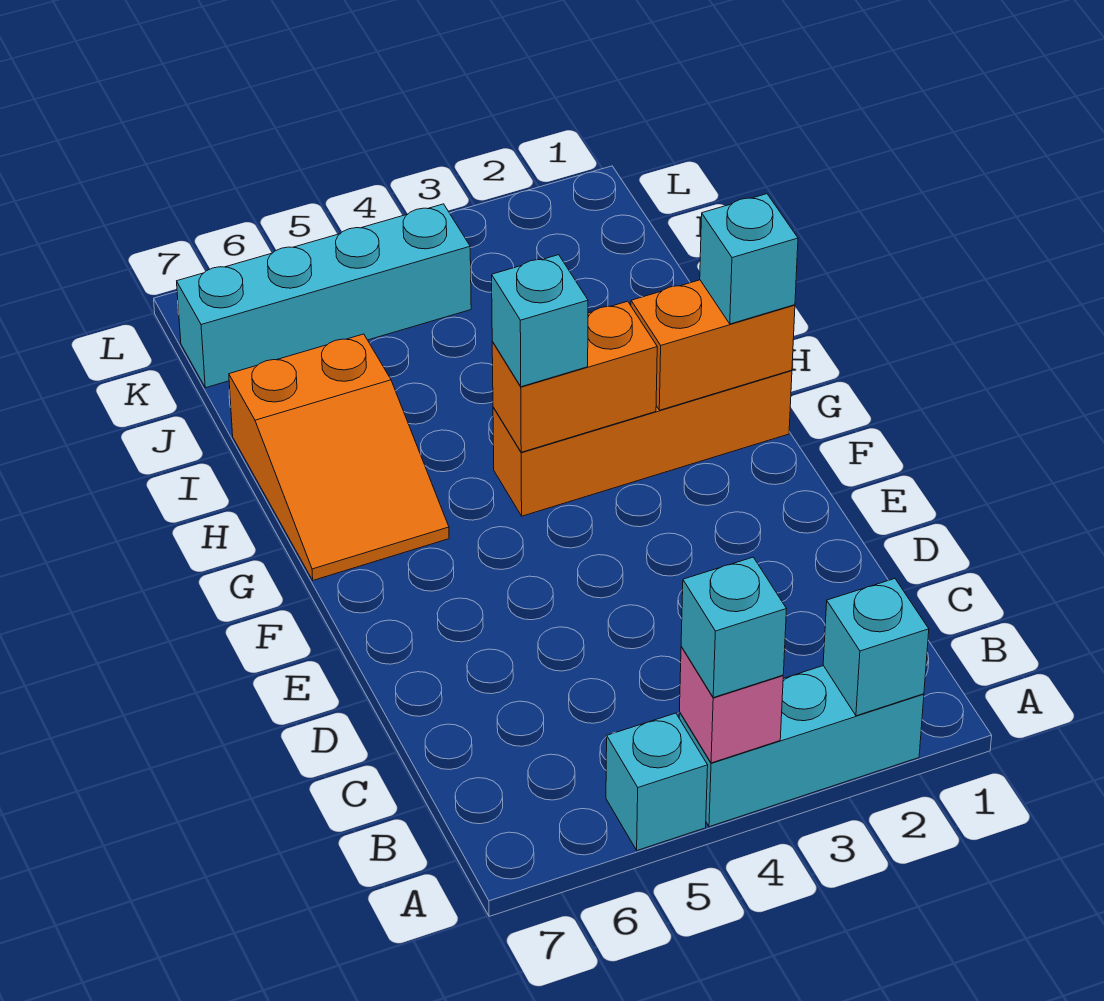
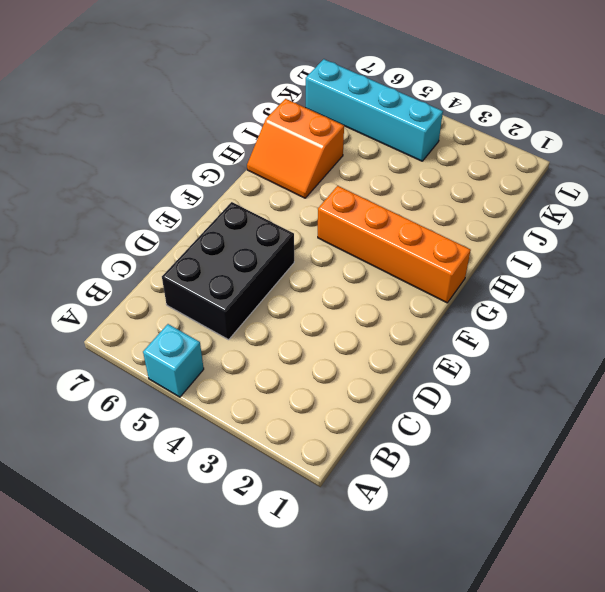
black brick C5:E6 level 1 -> none
orange slope H6:I7 level 1 top I -> orange slope G6:I7 level 1 top I
none -> cyan brick A2:A4 level 1
none -> cyan brick A2 level 2
none -> pink brick A4 level 2

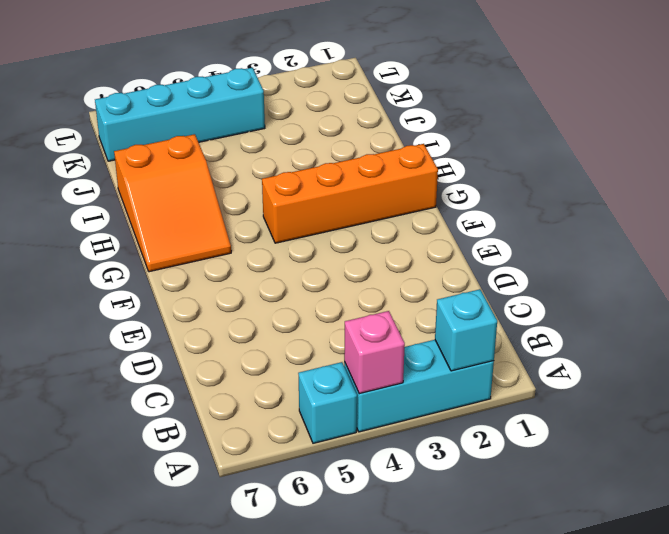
none -> orange brick G1:G2 level 2
none -> orange brick G3:G4 level 2
none -> cyan brick A4 level 3

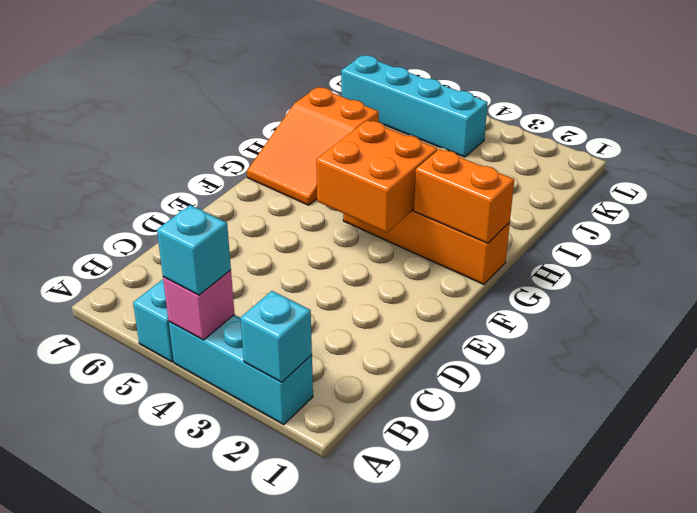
orange brick F3:G4 level 2 -> orange brick G3:G4 level 2
none -> cyan brick G1 level 3
none -> cyan brick G4 level 3

